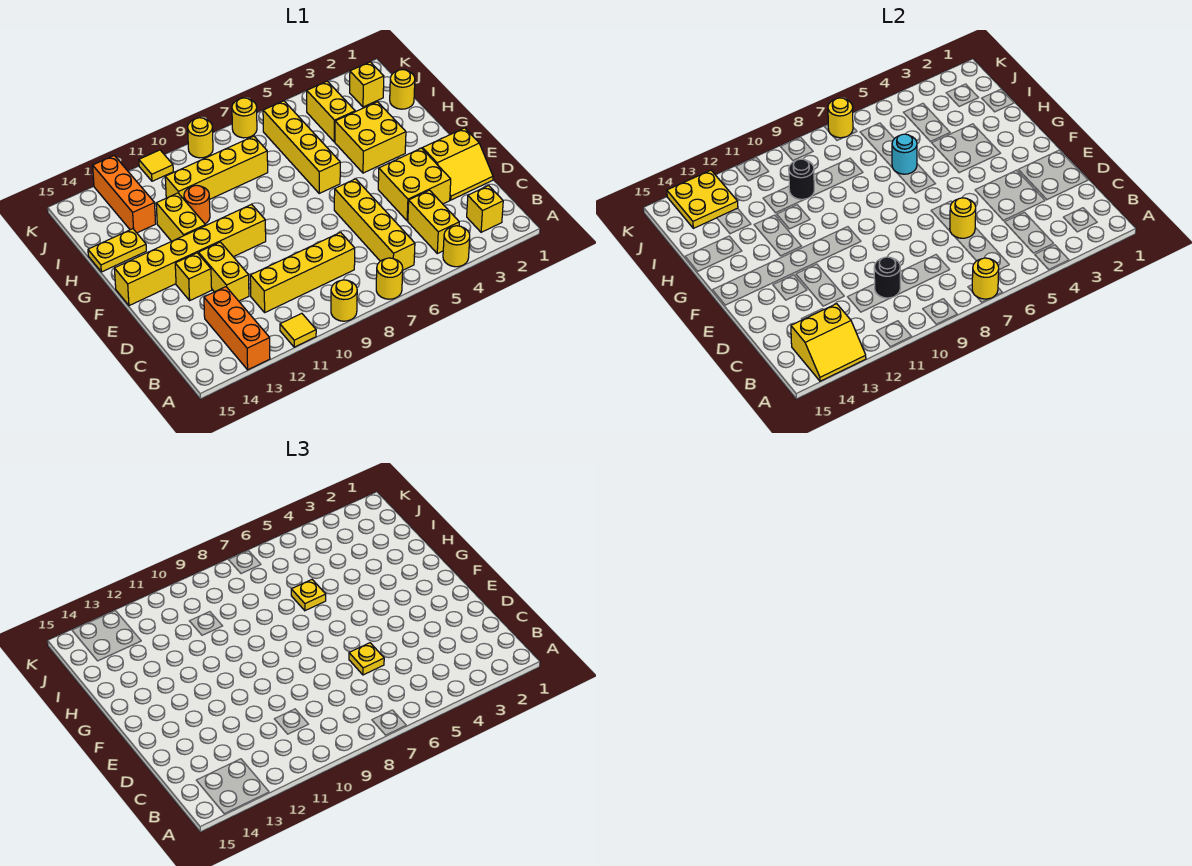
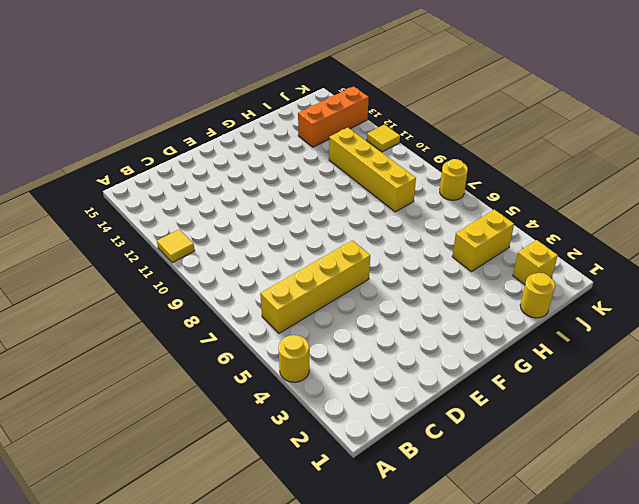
none -> yellow round brick A7 level 1
none -> yellow round brick A9 level 1
none -> orange brick A13:C13 level 1
none -> yellow brick B2 level 1

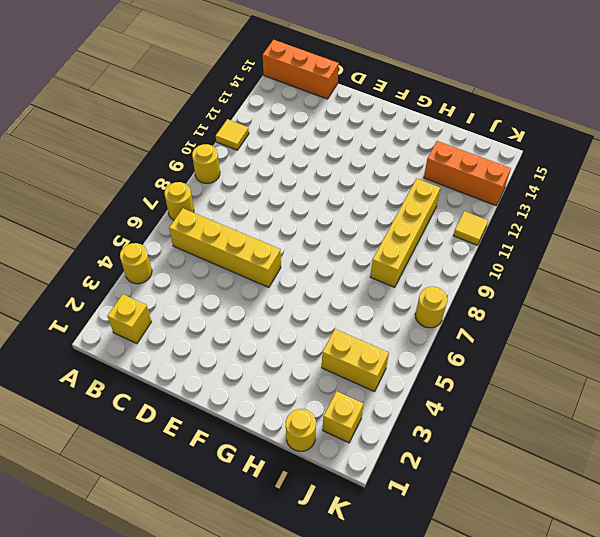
orange brick A15:C15 level 1 -> orange brick A13:C13 level 1
none -> yellow brick B4:C4 level 1
none -> yellow brick C8:C11 level 1
none -> yellow slope D1:E2 level 1 top E
none -> yellow brick D3:E4 level 1

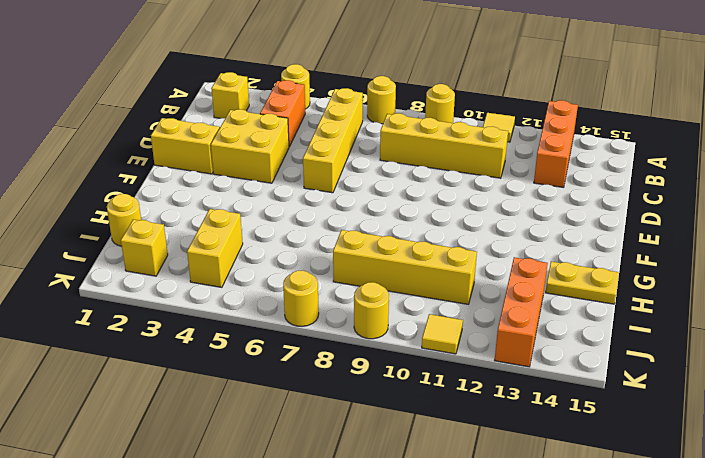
orange brick B4:C4 level 1 -> yellow brick B4:C4 level 1
none -> yellow brick D12:E12 level 1
none -> yellow brick E13 level 1
none -> yellow brick F10:F15 level 1
none -> yellow brick G3:H4 level 1

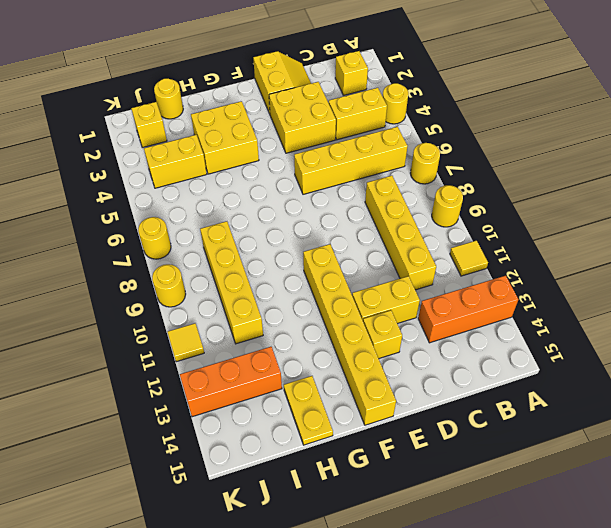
none -> yellow brick G6:J6 level 1
none -> yellow brick G12:H12 level 1
none -> orange round brick H11 level 1
none -> yellow round brick A7 level 2

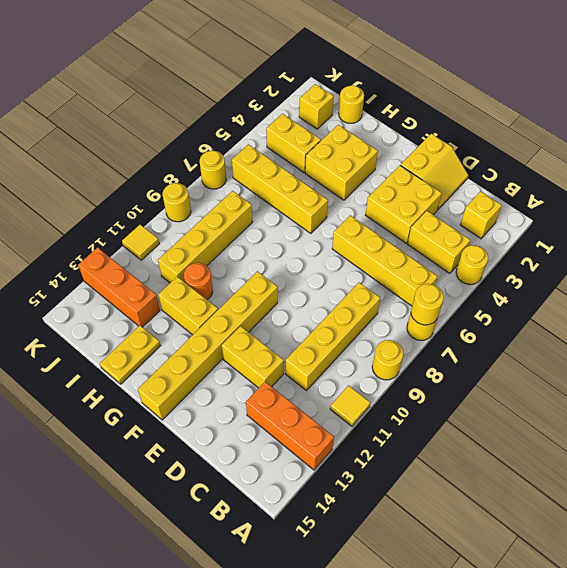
none -> yellow brick E13 level 1
none -> yellow slope A13:B14 level 2 top B
none -> black round brick C10 level 2
none -> yellow round brick D6 level 2

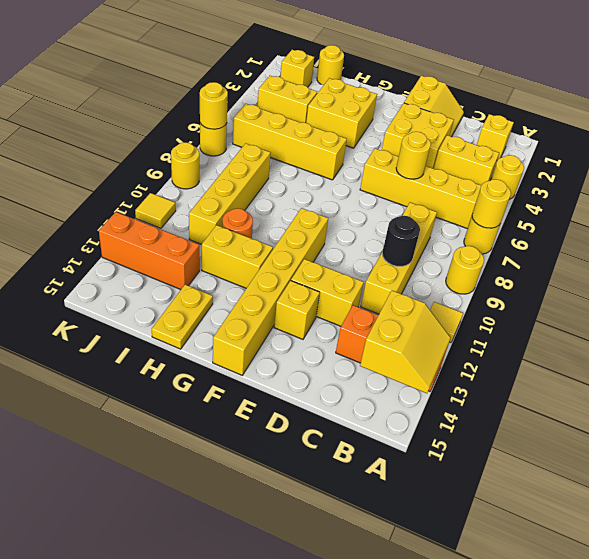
none -> cyan round brick H6 level 2
none -> black round brick I10 level 2
none -> yellow plate J13:K14 level 2
none -> yellow plate D6 level 3

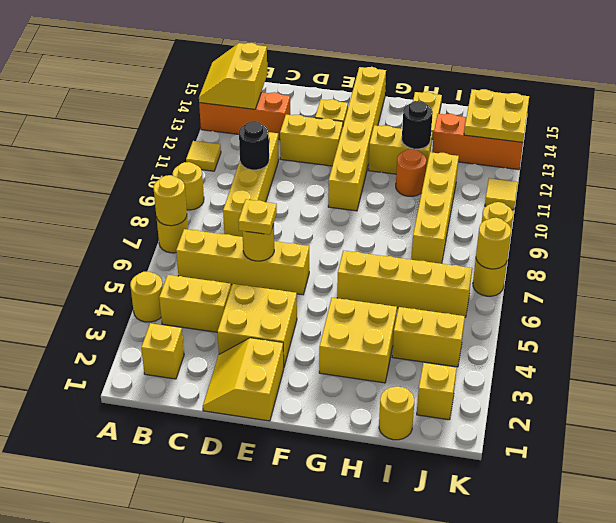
black round brick H12 level 2 -> black round brick I10 level 2
none -> cyan round brick H6 level 2
none -> yellow plate H6 level 3

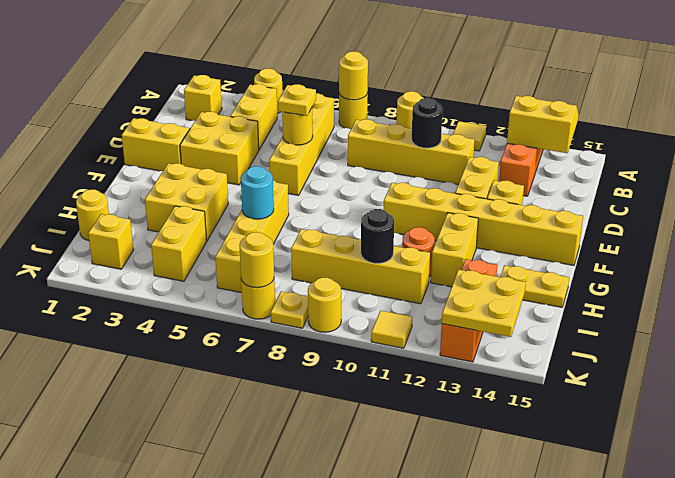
yellow plate K8 level 1 -> yellow plate H6 level 3

